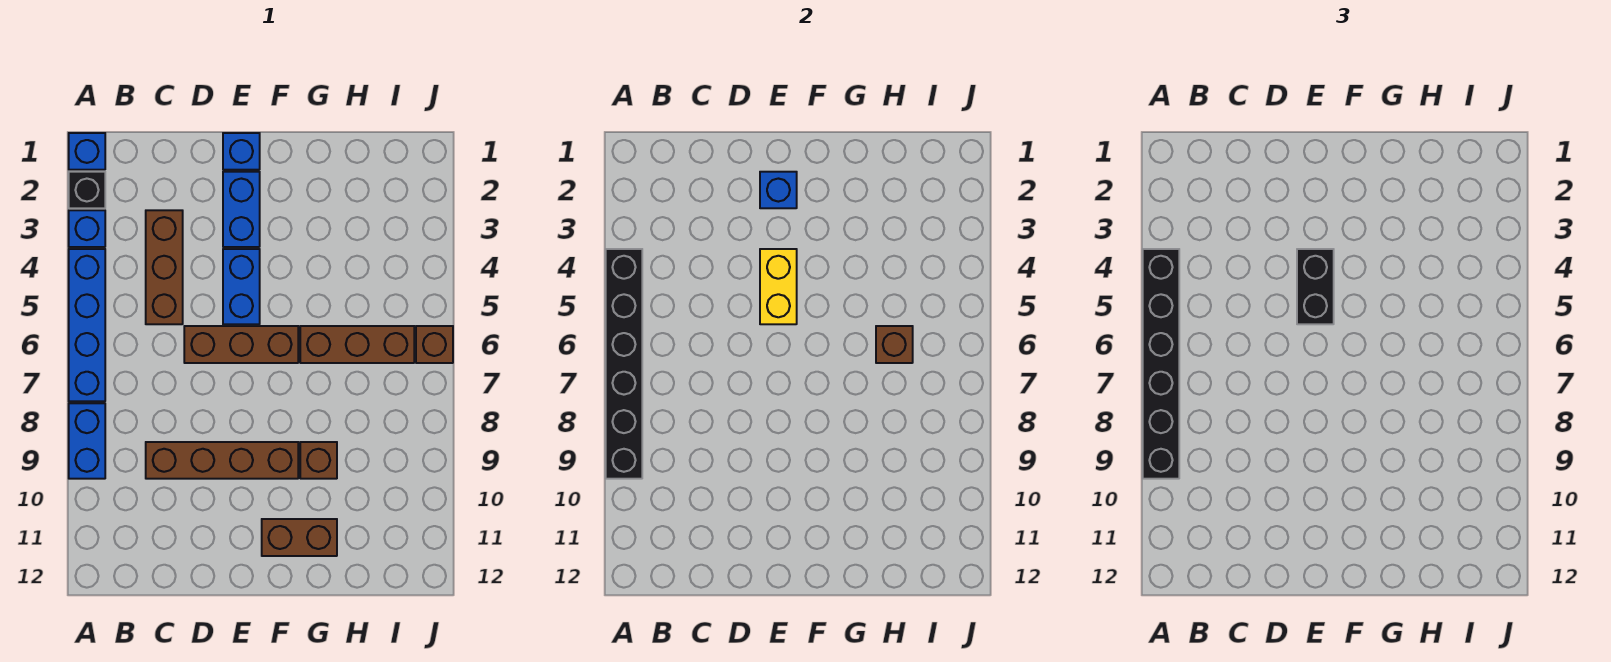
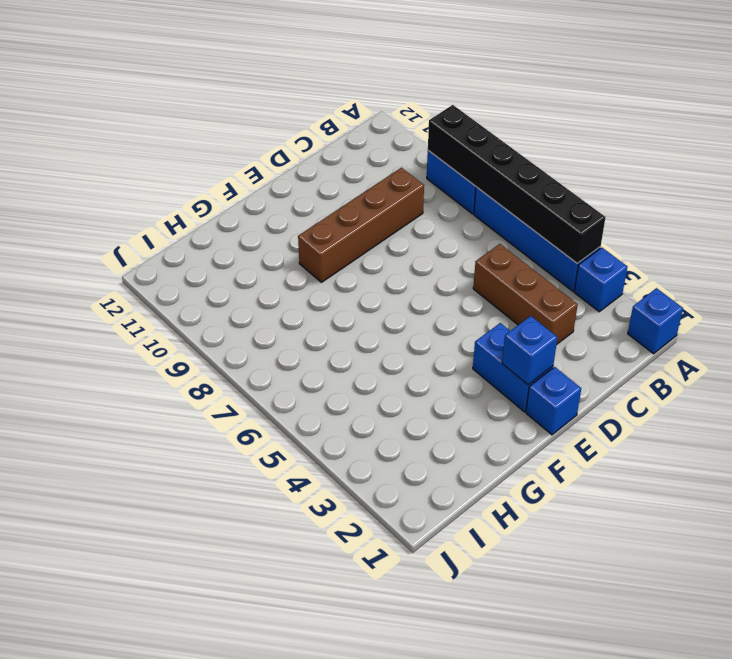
none -> black brick A2 level 1
none -> brown brick D6:F6 level 1
none -> blue brick E4:E5 level 1

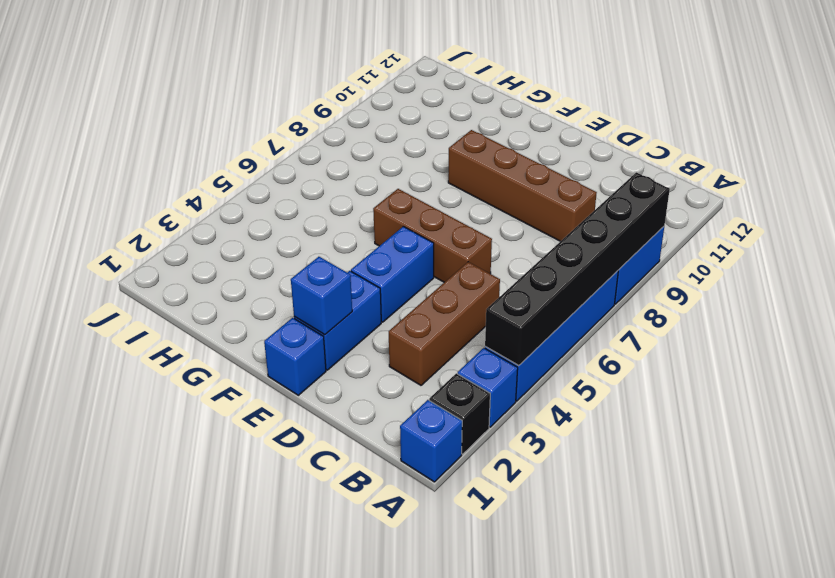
none -> brown brick F11:G11 level 1
none -> brown brick G6:I6 level 1
none -> brown brick G9 level 1

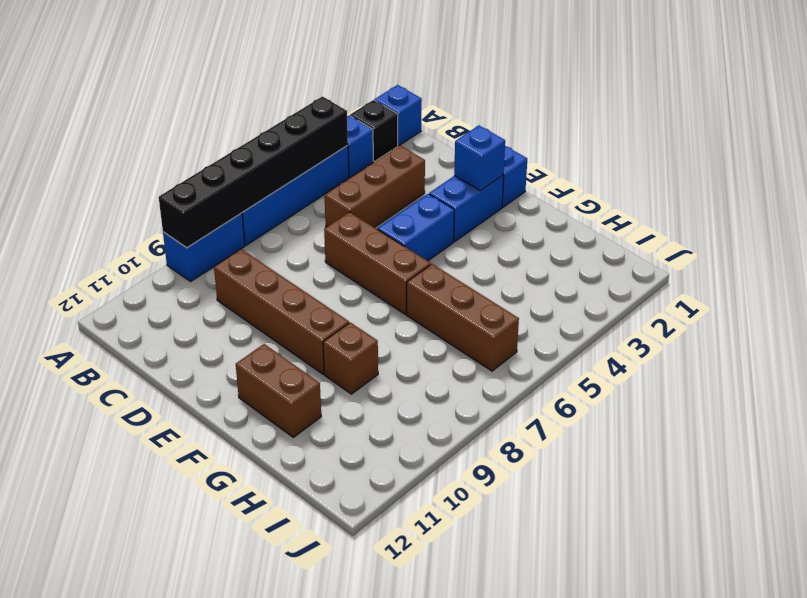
none -> brown brick J6 level 1
none -> yellow brick E4:E5 level 2
none -> brown brick H6 level 2

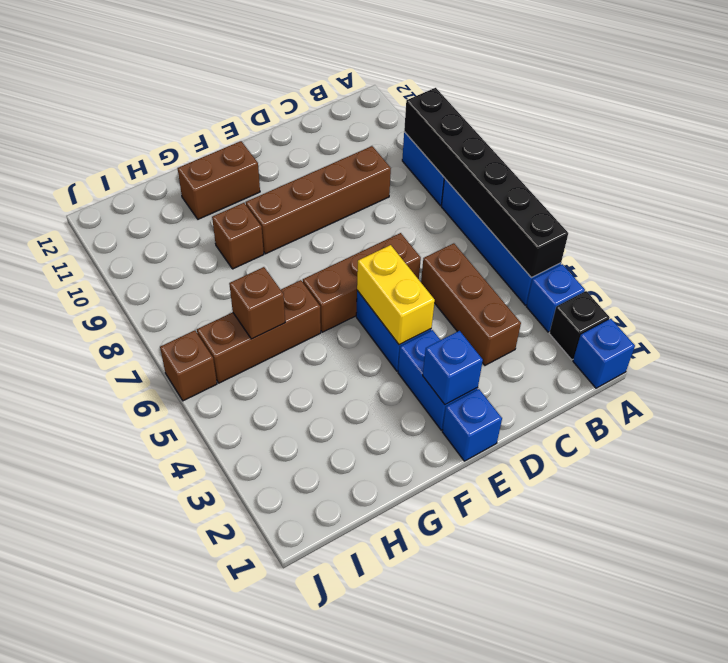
none -> black brick A4:A9 level 3
none -> black brick E4:E5 level 3

